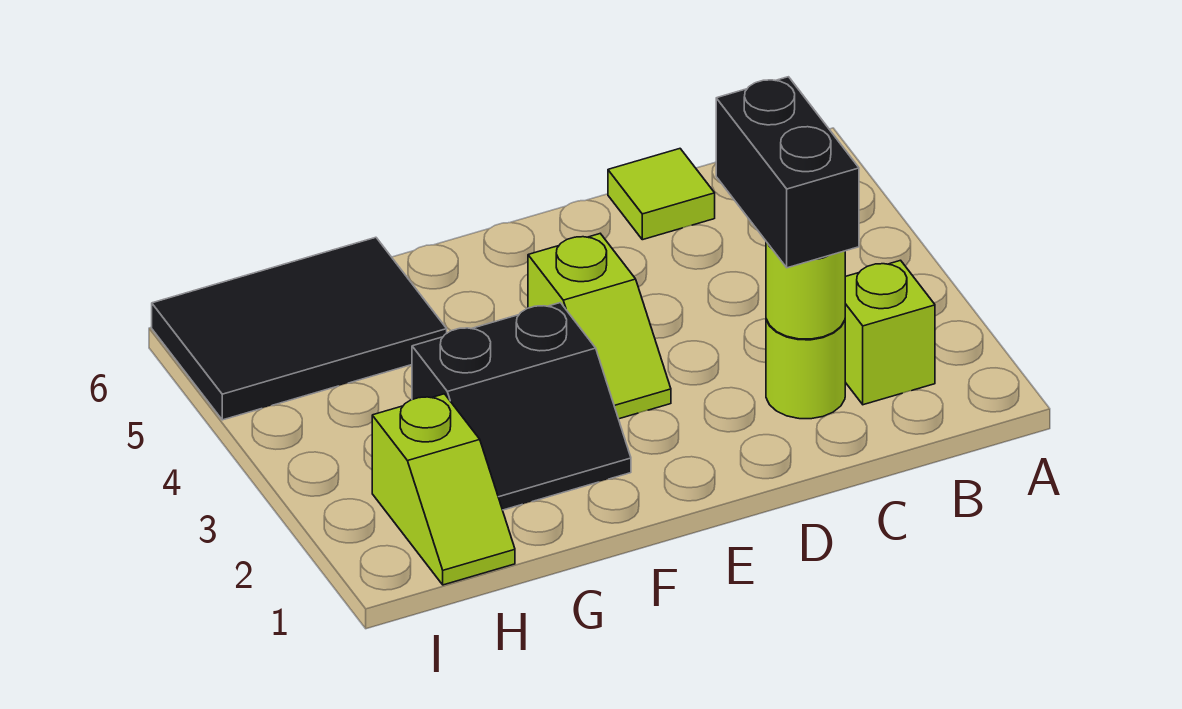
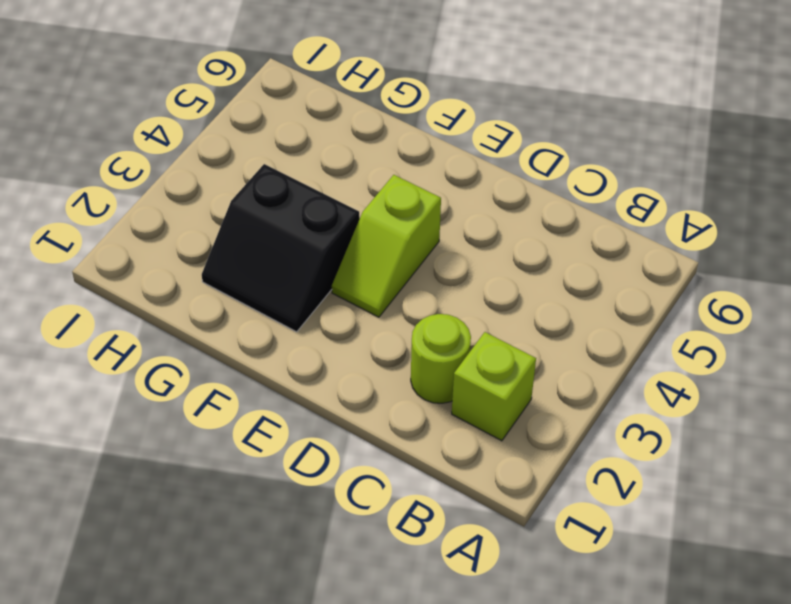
none -> lime tile C6 level 1
none -> black tile G5:I6 level 1

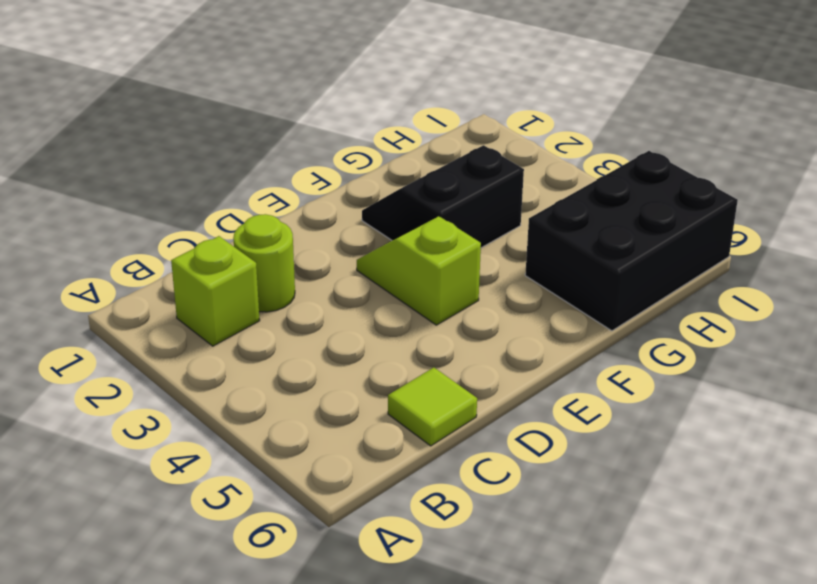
black brick G5:I6 level 1 -> black tile G5:I6 level 1
none -> lime slope H1:H2 level 1 top 2
none -> lime round brick C2 level 2

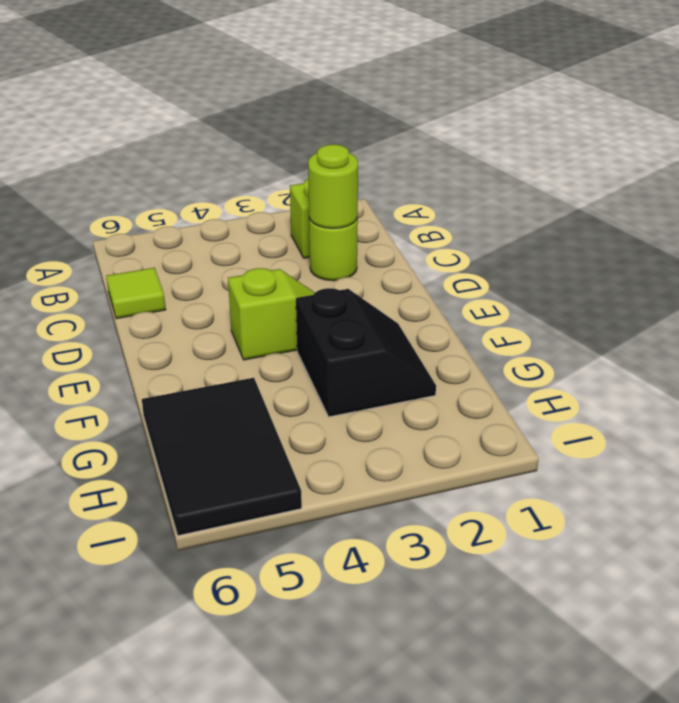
none -> lime slope H1:H2 level 1 top 2
none -> black brick C2:C3 level 3

